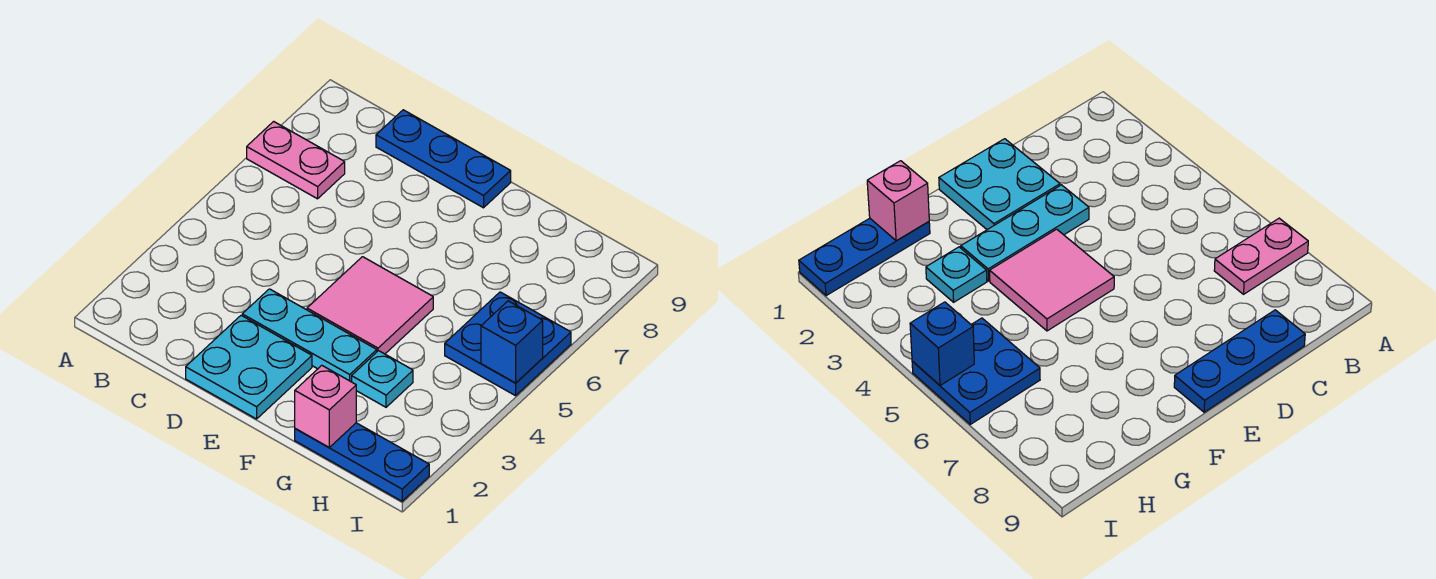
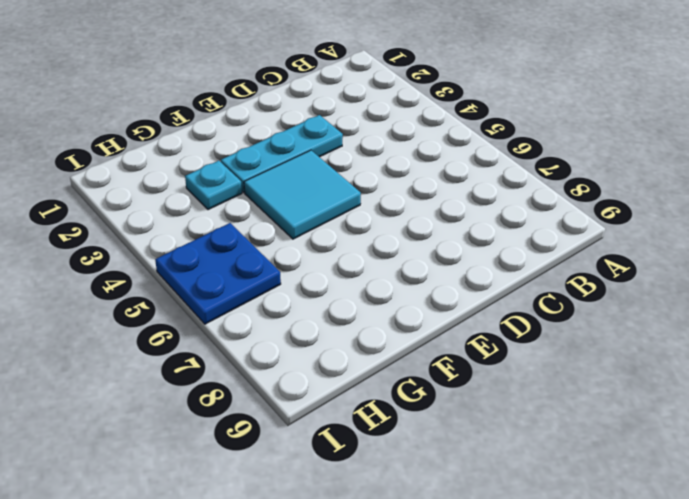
cyan tile E4:F5 level 1 -> pink tile E4:F5 level 1
none -> pink plate A7:B7 level 1
none -> blue plate C9:E9 level 1

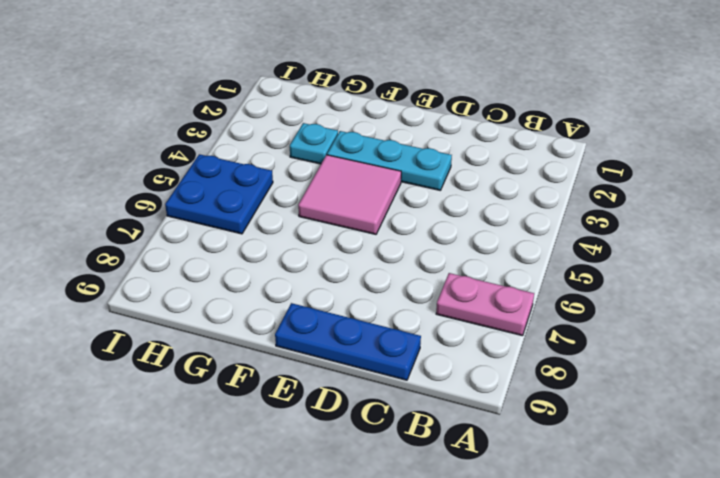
none -> cyan plate D1:E2 level 1
none -> blue plate G1:I1 level 1

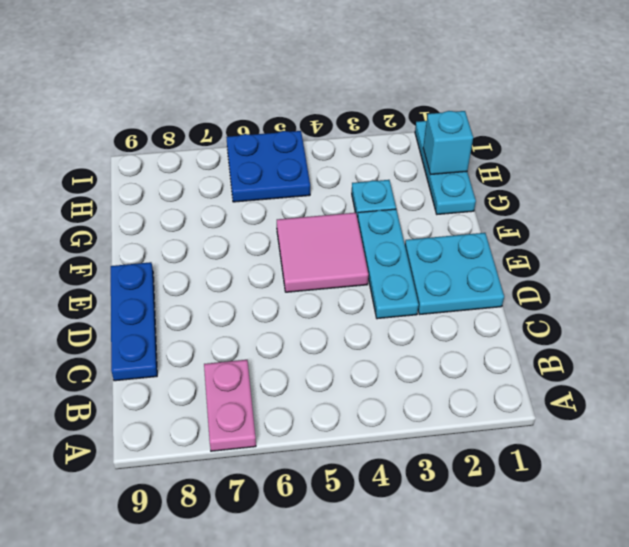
cyan plate G1:I1 level 1 -> blue plate G1:I1 level 1
cyan brick H1 level 2 -> none
none -> pink brick G1 level 2
none -> blue brick I5 level 2

